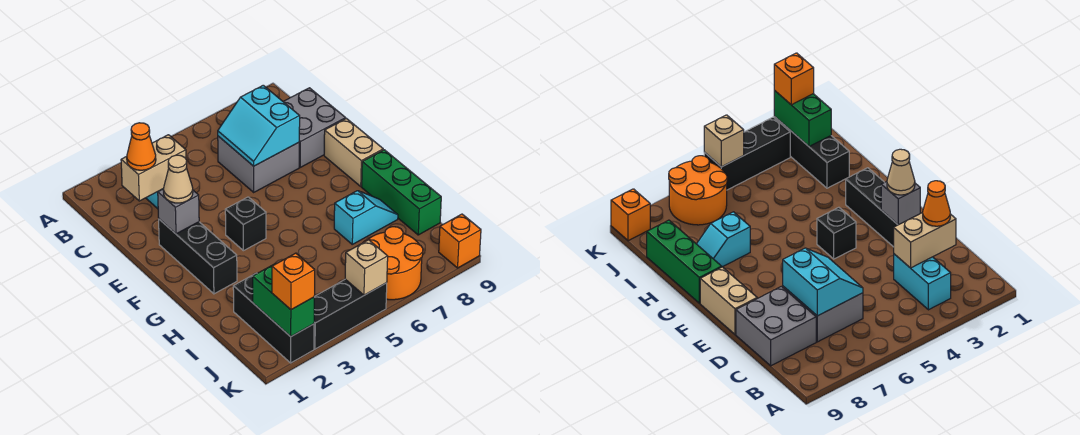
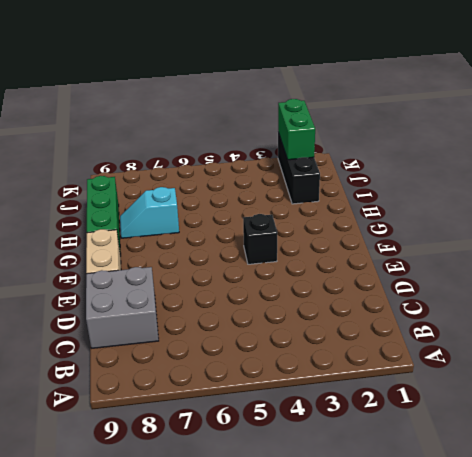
none -> cyan brick B3:C3 level 1
none -> grey brick C6:D7 level 1
none -> black brick E2:G2 level 1

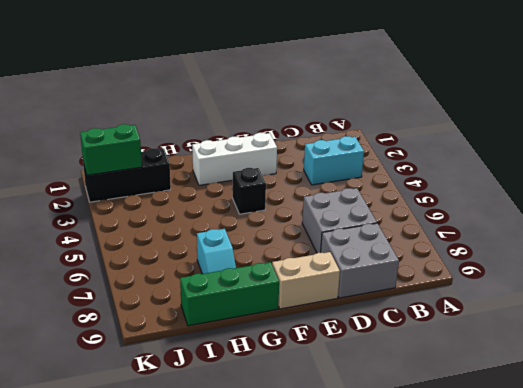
white brick E2:G2 level 1 -> black brick E2:G2 level 1
none -> orange round brick J6:K7 level 1
none -> black brick K3:K5 level 1
none -> orange brick K9 level 1

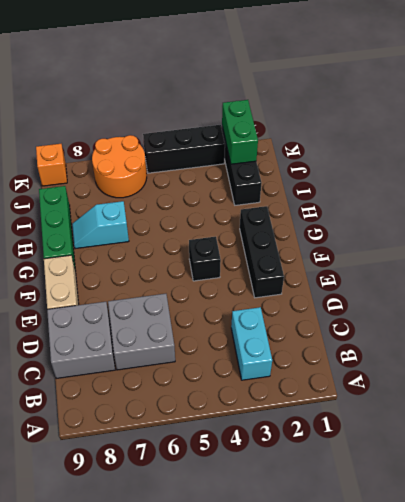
none -> tan brick C2:C3 level 2
none -> cyan slope C6:D7 level 2 top 7
none -> grey brick E2 level 2

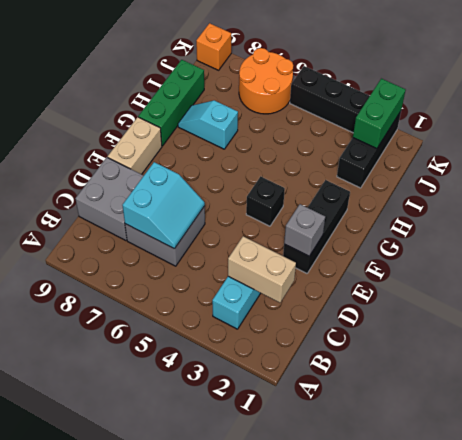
none -> tan brick K5 level 2
none -> orange cone C2 level 3
none -> tan cone E2 level 3

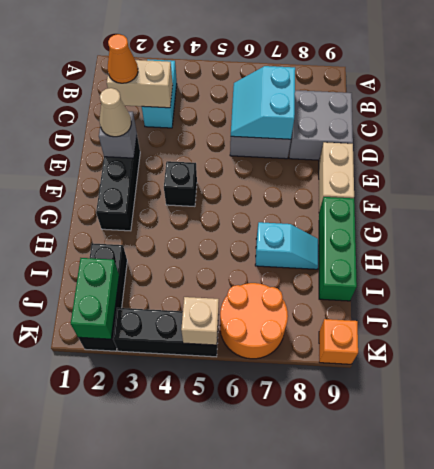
none -> orange brick K2 level 3

